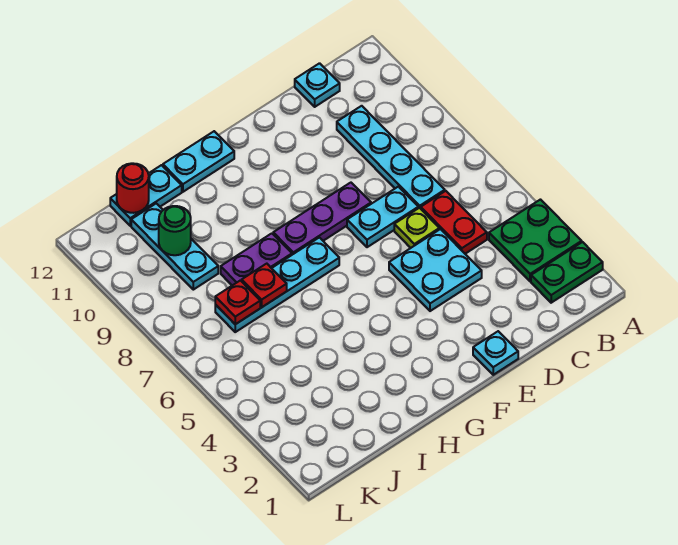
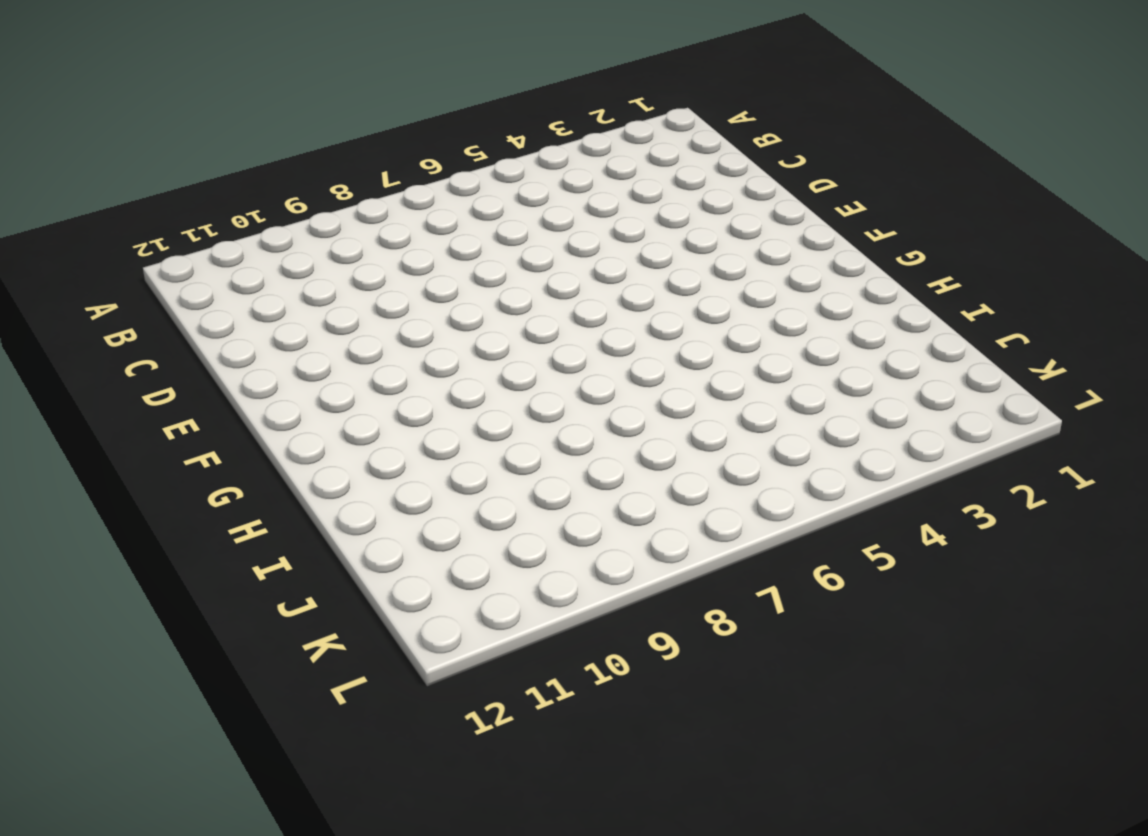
none -> green plate A2:B2 level 1
none -> green plate A3:B4 level 1
none -> red plate C5:C6 level 1

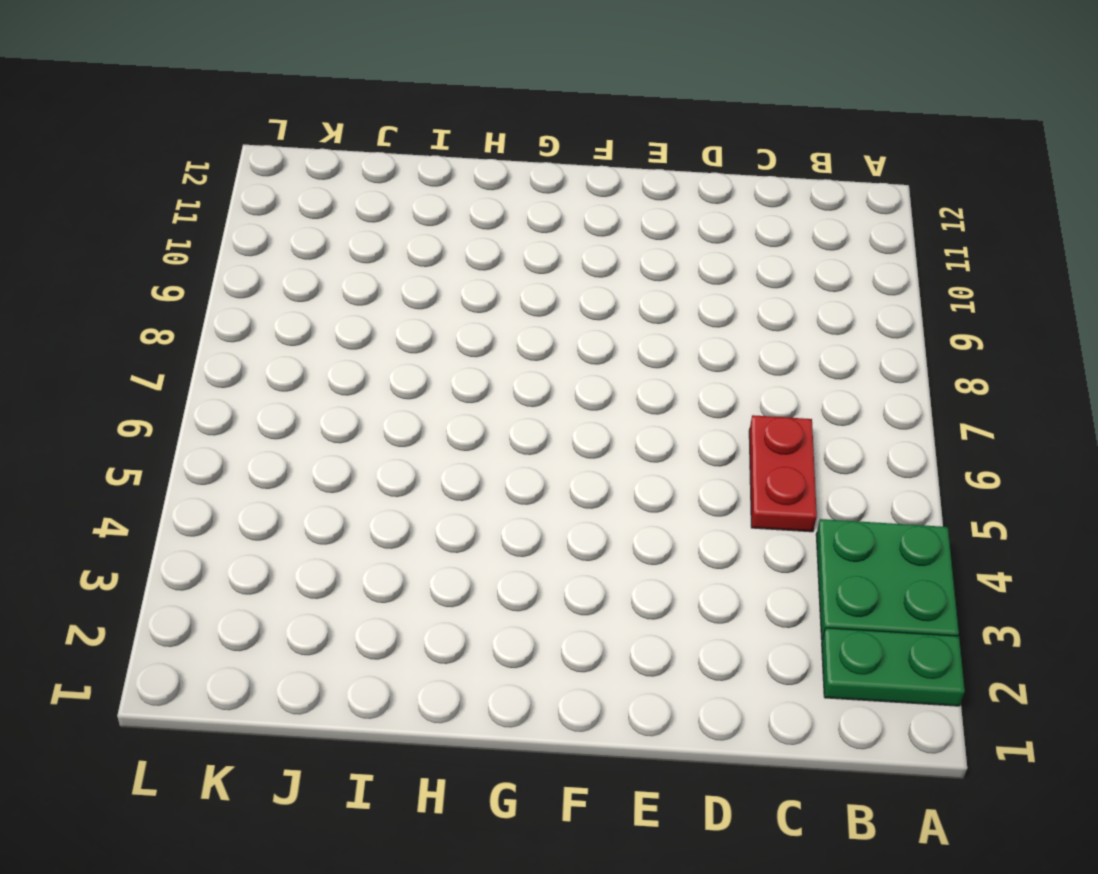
none -> cyan plate C7:C10 level 1
none -> cyan plate C12 level 1
none -> cyan plate D4:E5 level 1

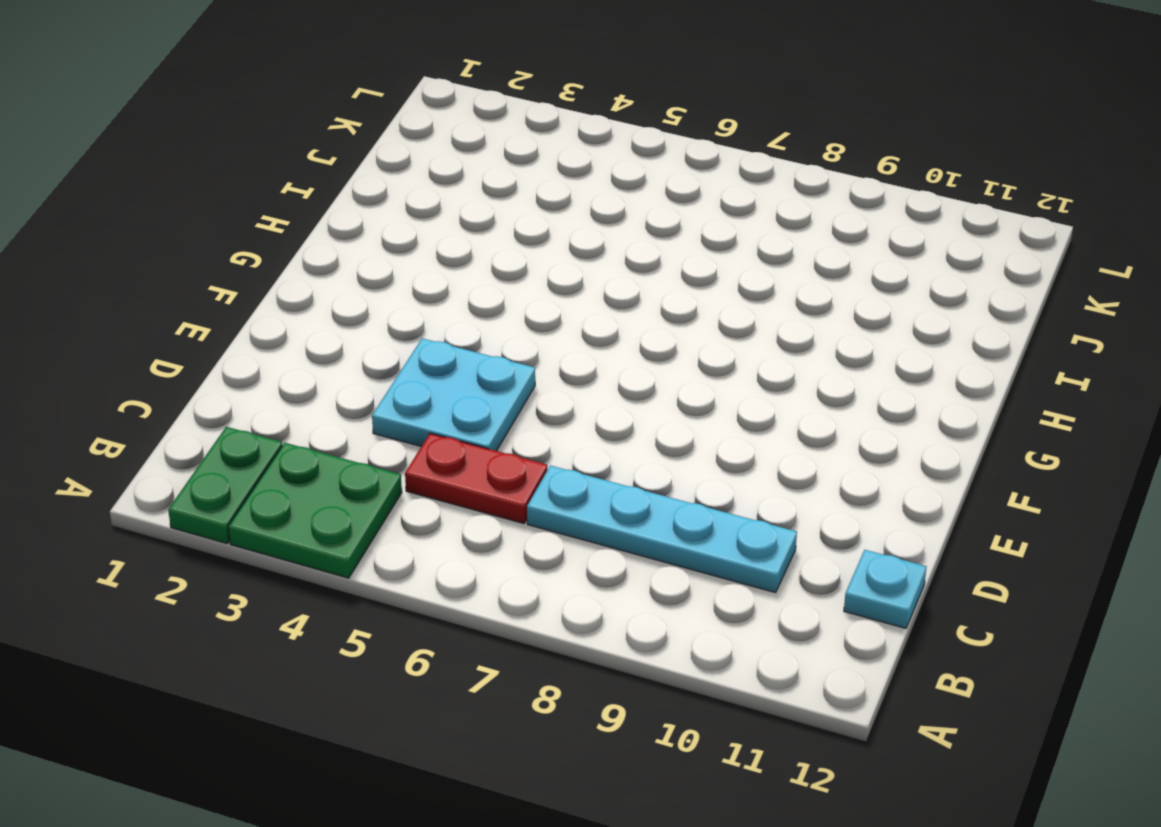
none -> lime plate D6 level 1
none -> cyan plate D7:E7 level 1
none -> cyan plate E1 level 1

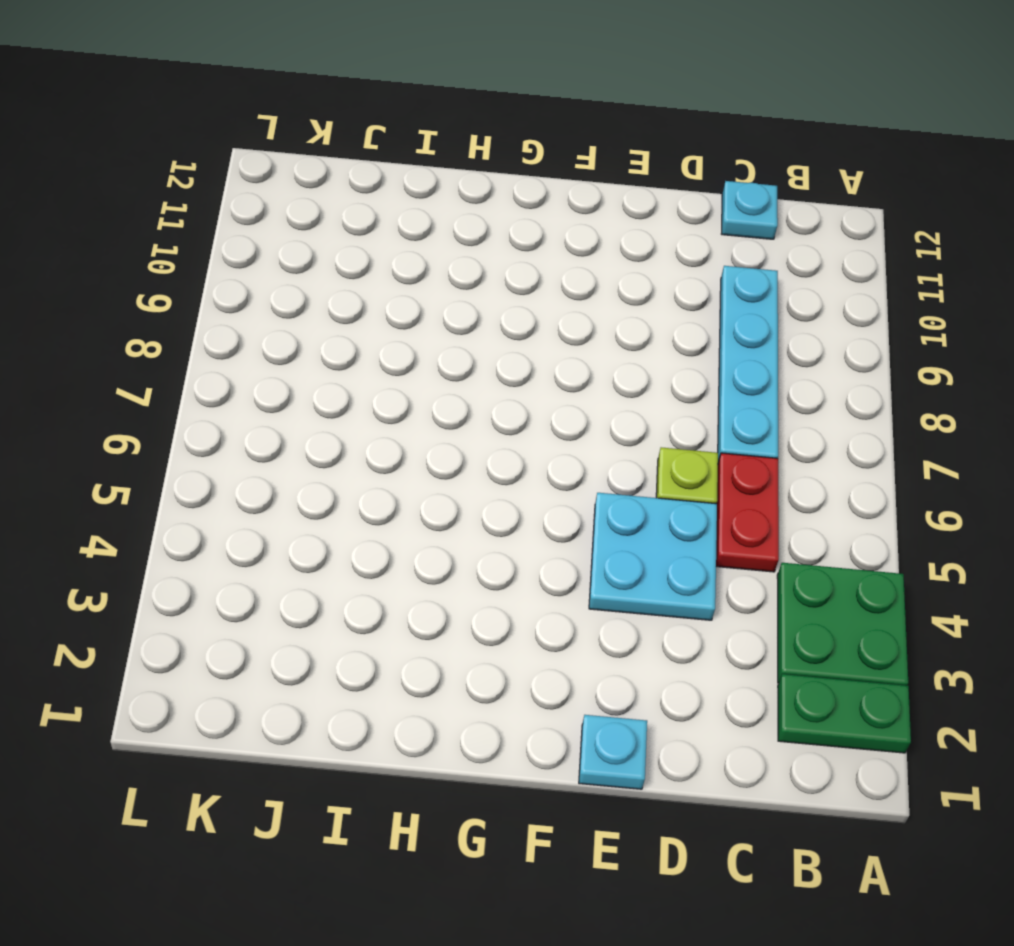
none -> cyan plate D7:E7 level 1
none -> purple plate E8:G8 level 1
none -> cyan plate G7:J7 level 1

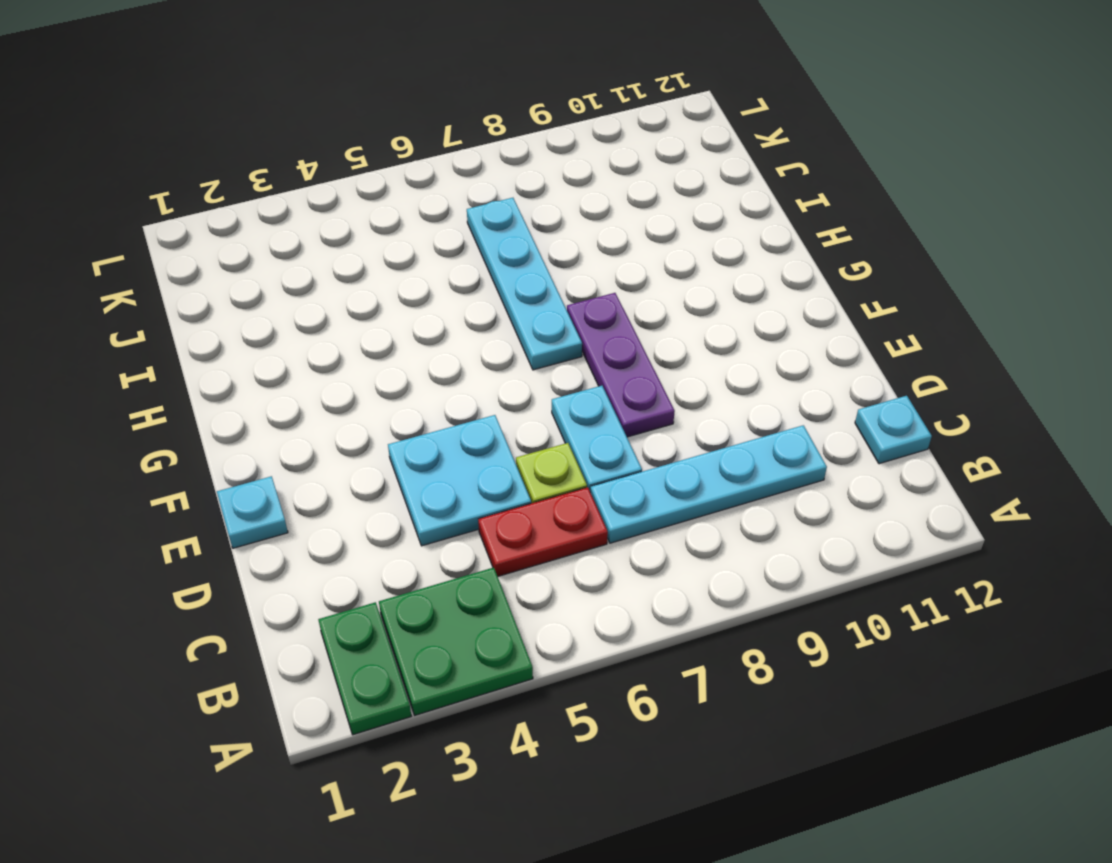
none -> cyan plate G12:H12 level 1
none -> purple plate H8:I8 level 1
none -> cyan plate I12:J12 level 1

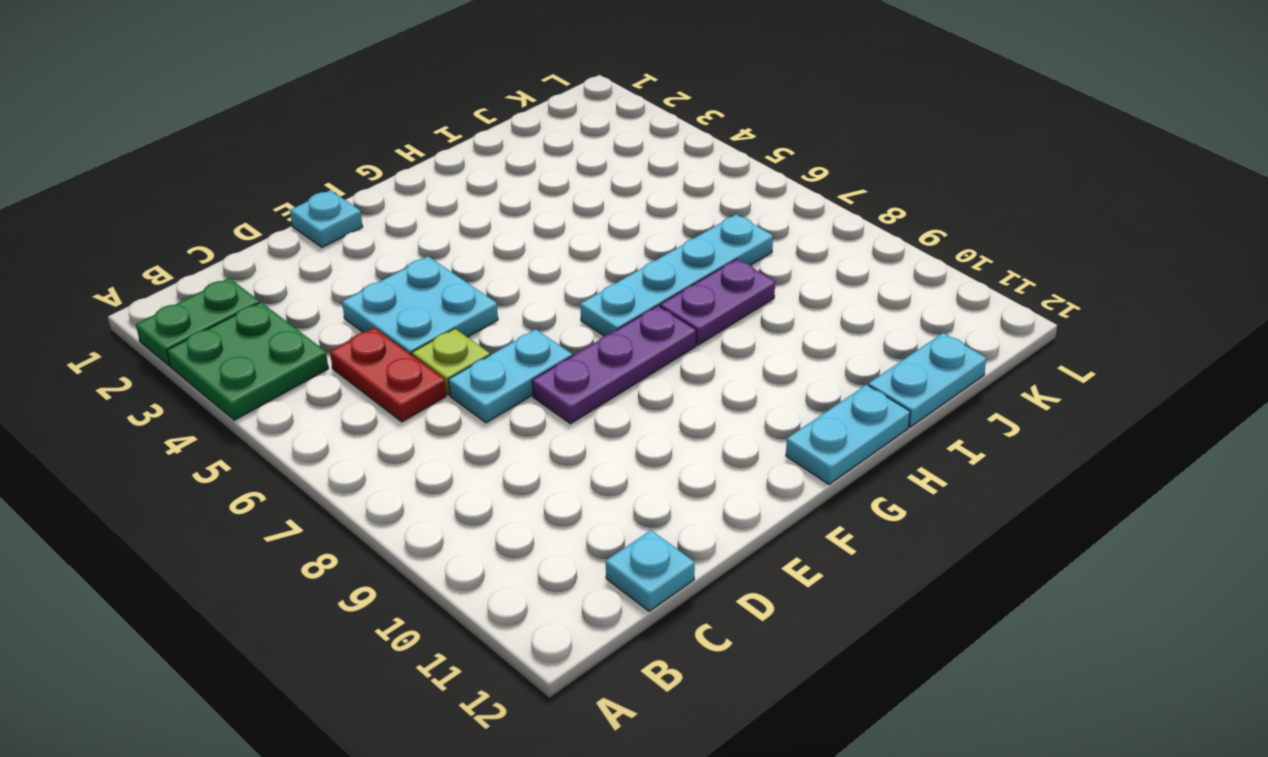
none -> cyan plate C7:C10 level 1
none -> cyan plate J9:J11 level 1
none -> red plate I7 level 2

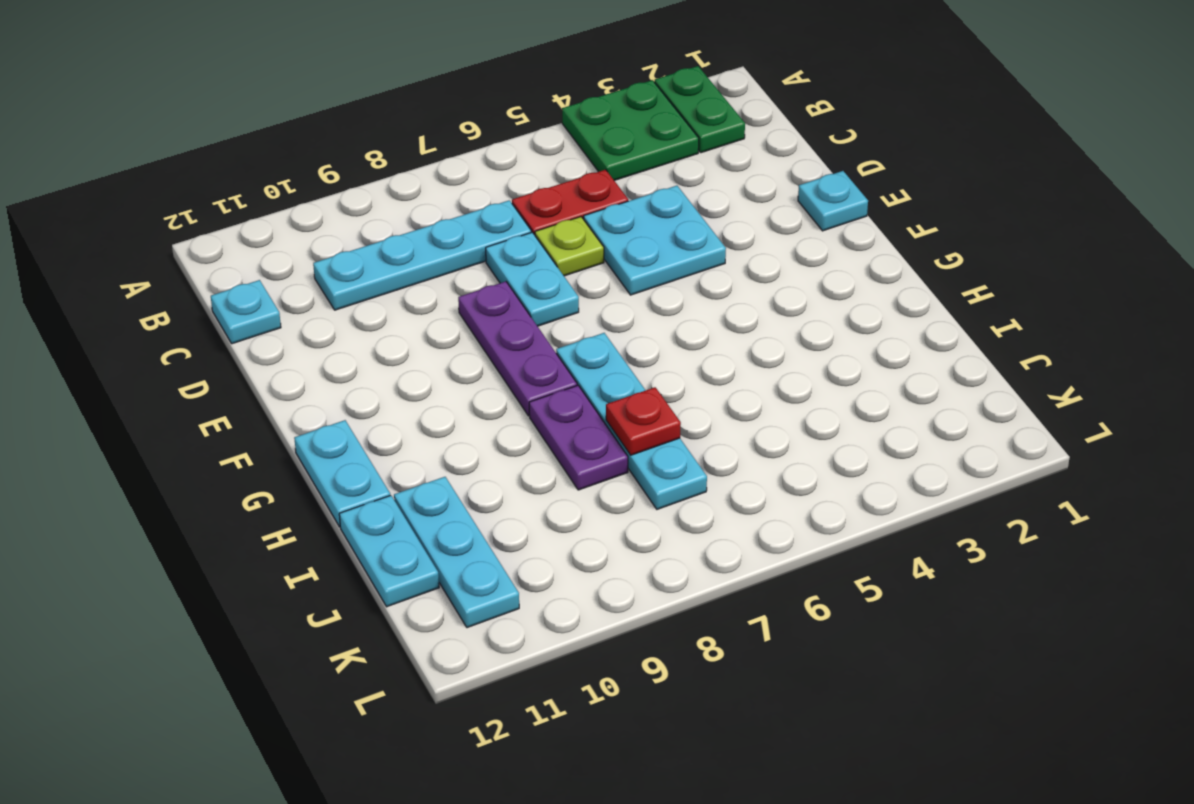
cyan plate I11:K11 level 1 -> cyan plate J9:J11 level 1
none -> red plate J7 level 2
none -> green round brick J10 level 2
none -> red round brick J12 level 2

